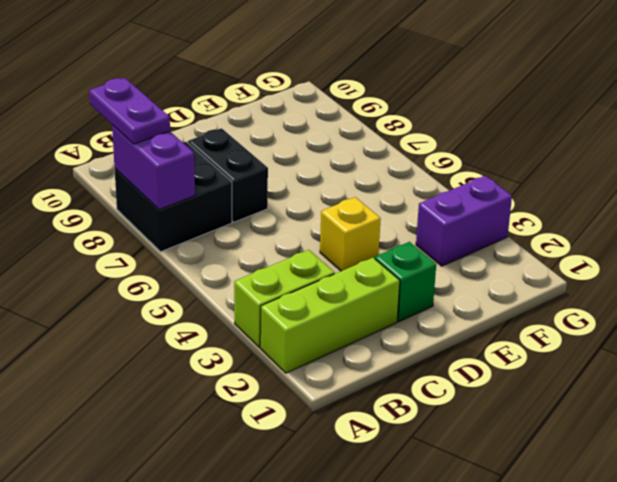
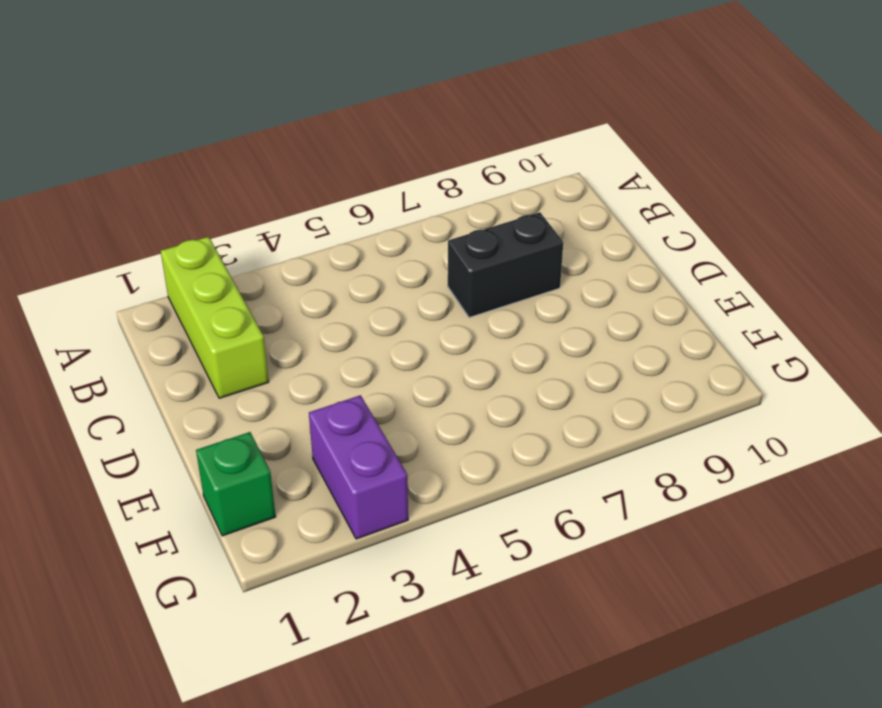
green brick F1 level 1 -> green brick D2 level 1
none -> lime brick A3:B3 level 1
none -> black brick A7:B8 level 1

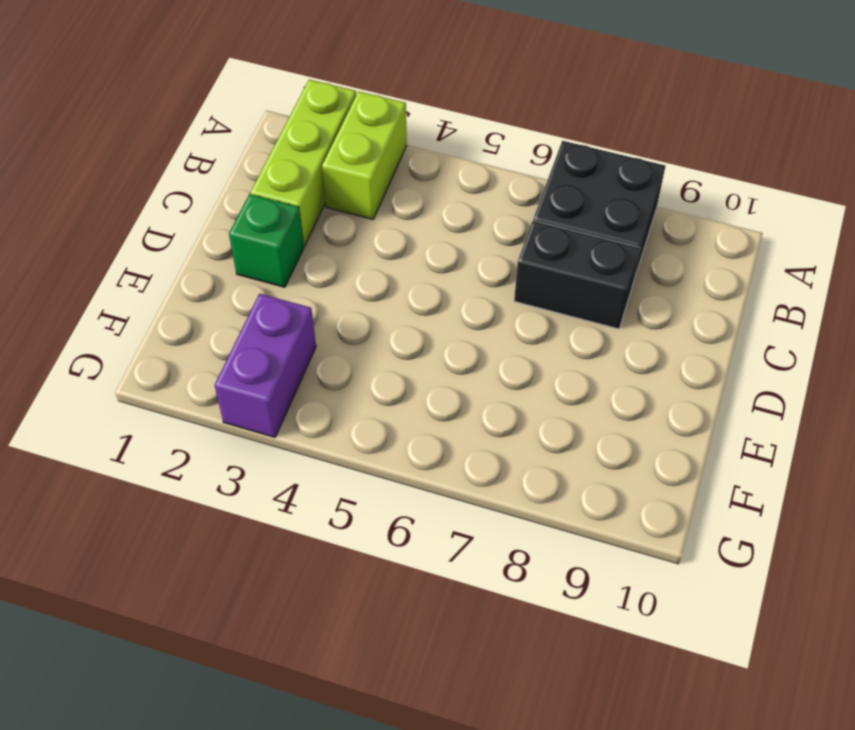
none -> yellow brick D4 level 1
none -> purple brick A7:A8 level 2

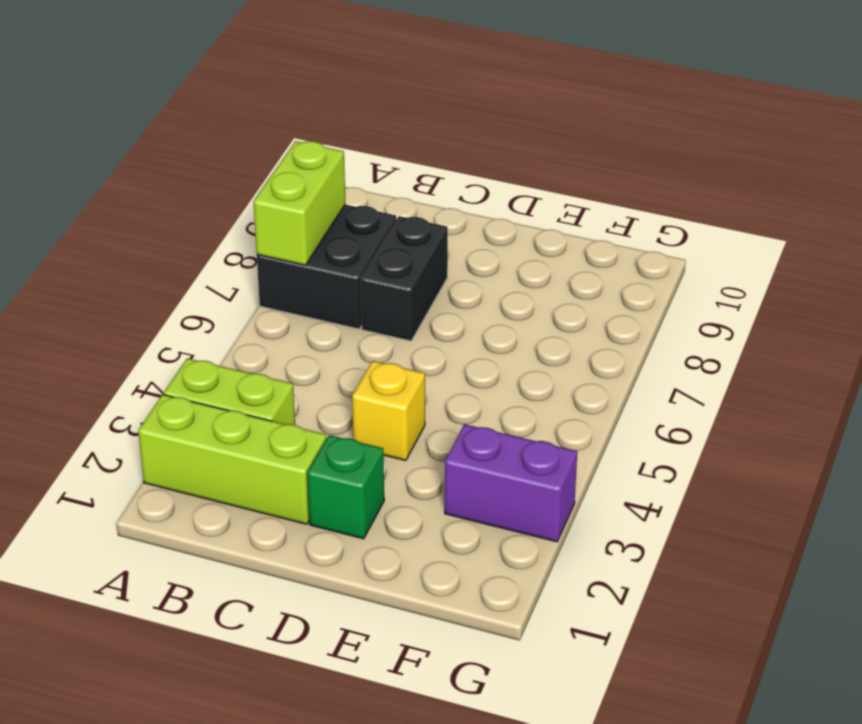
lime brick A7:A8 level 2 -> purple brick A7:A8 level 2
none -> purple plate A8:A9 level 3

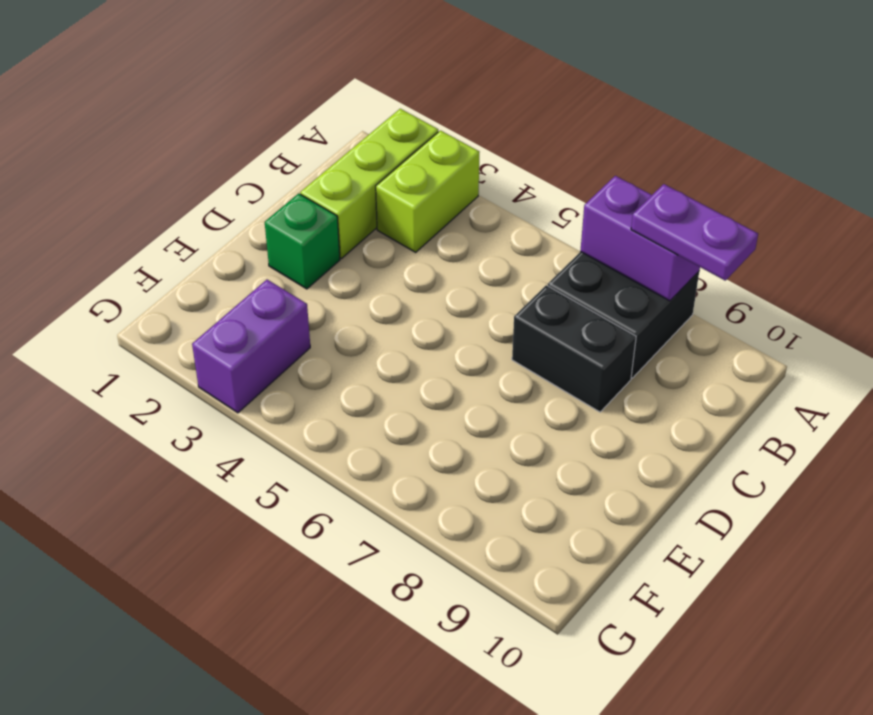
none -> yellow brick D4 level 1

